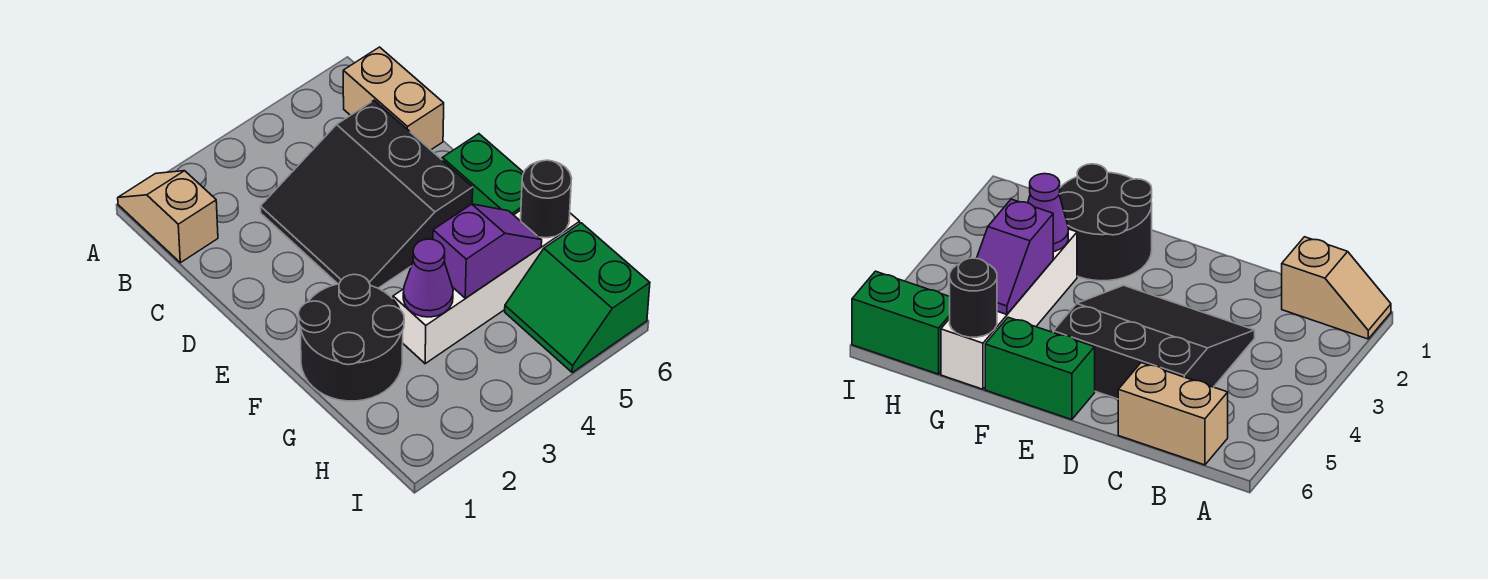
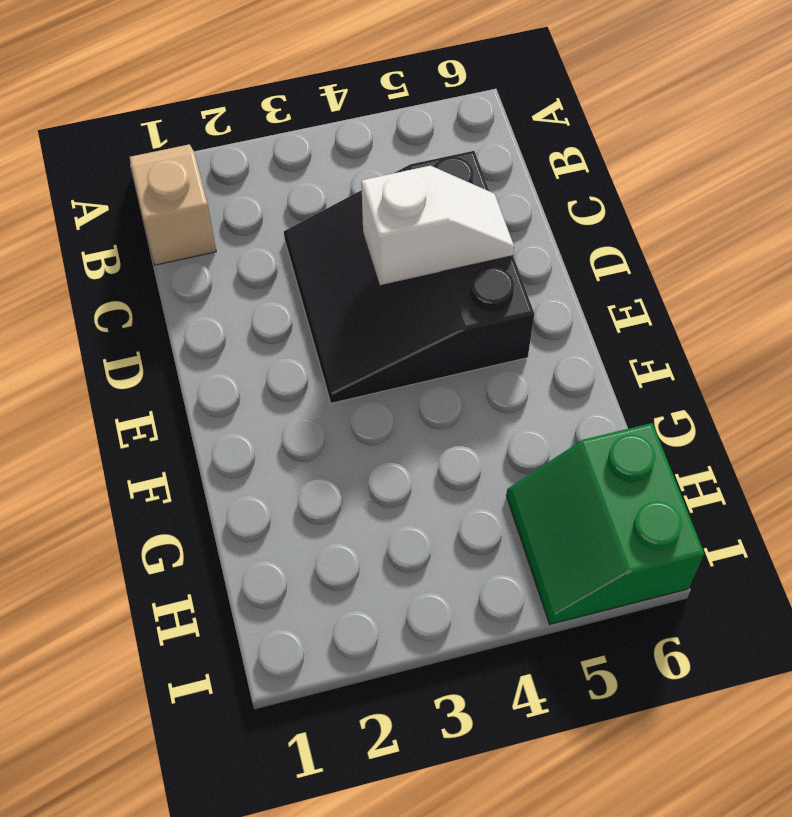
white slope D4:D5 level 2 top 4 -> none
none -> tan brick B6:C6 level 1
none -> green brick E6:F6 level 1

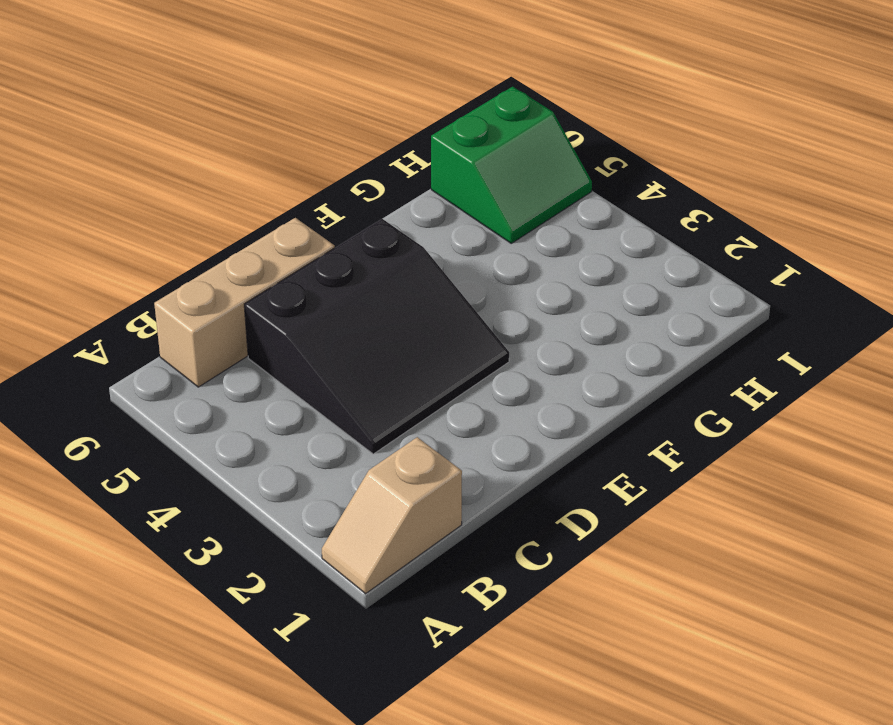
tan brick B6:D6 level 1 -> tan brick B6:C6 level 1
none -> green brick E6:F6 level 1
none -> black round brick F1:G2 level 1

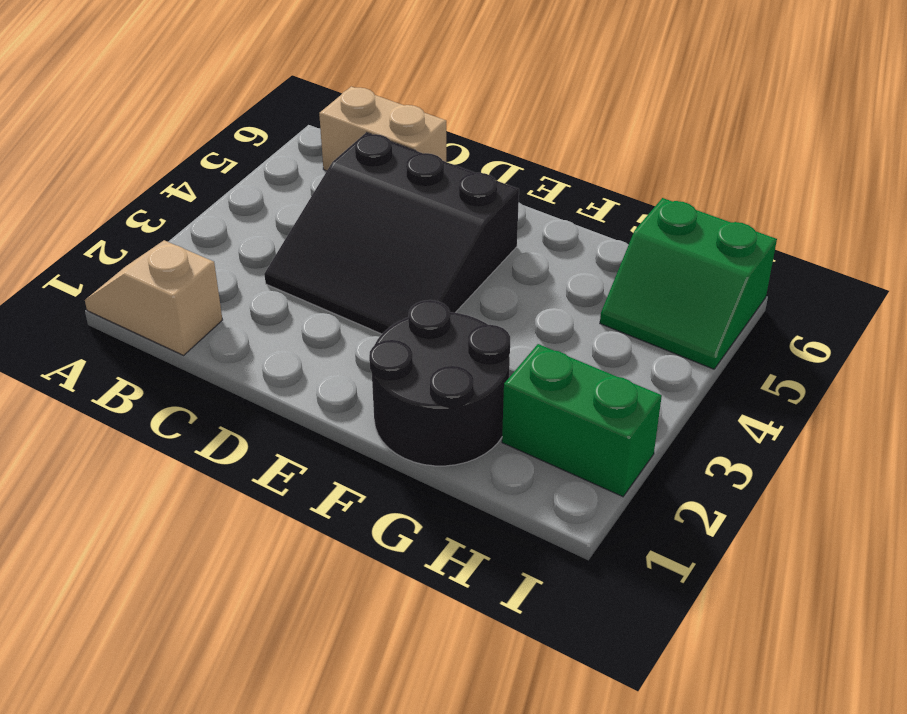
green brick H2:I2 level 1 -> green brick E6:F6 level 1
none -> white brick G3:G6 level 1
none -> purple cone G3 level 2

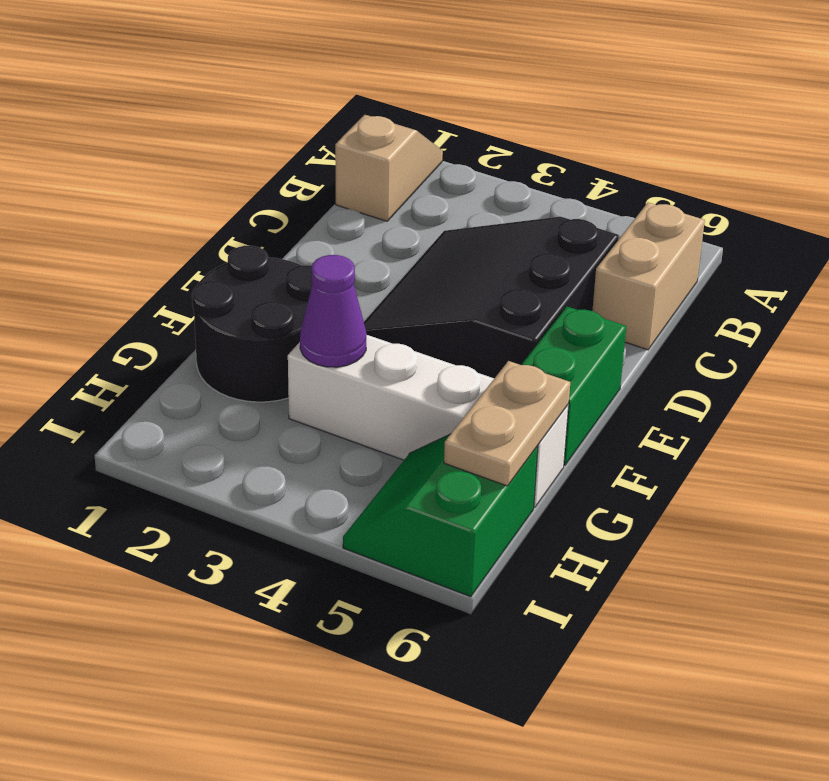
tan plate G6:H6 level 2 -> black round brick G6 level 2
none -> purple slope G4:G5 level 2 top 4

